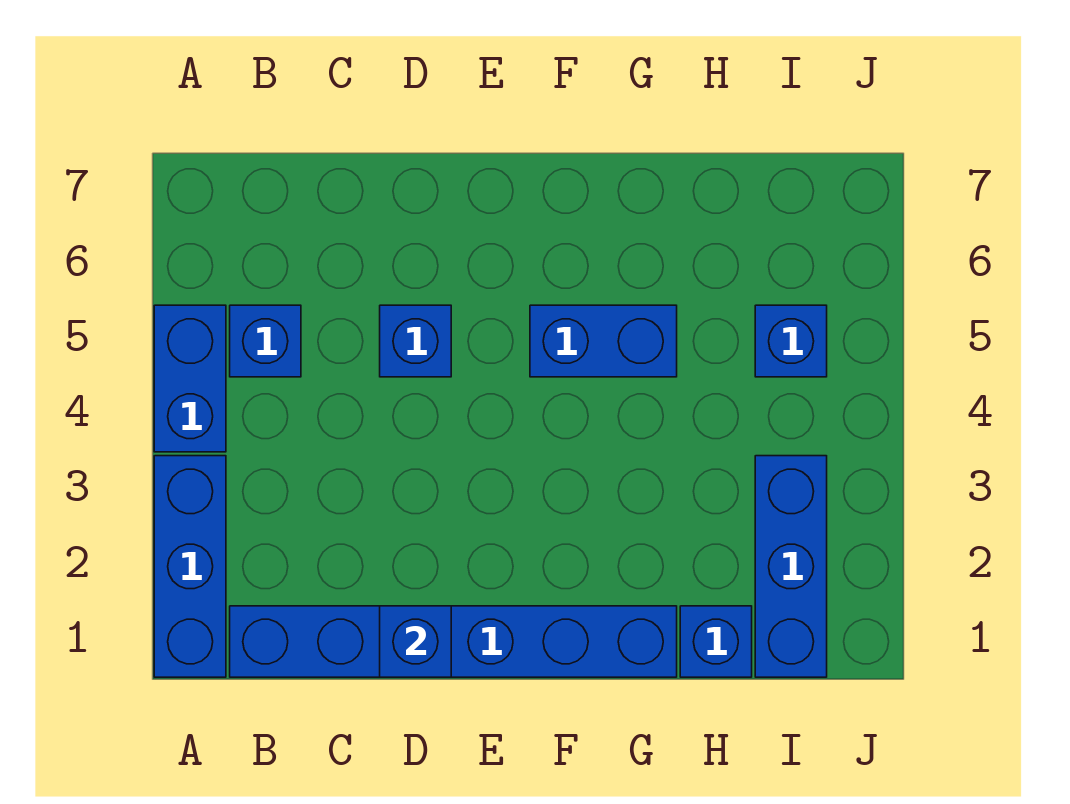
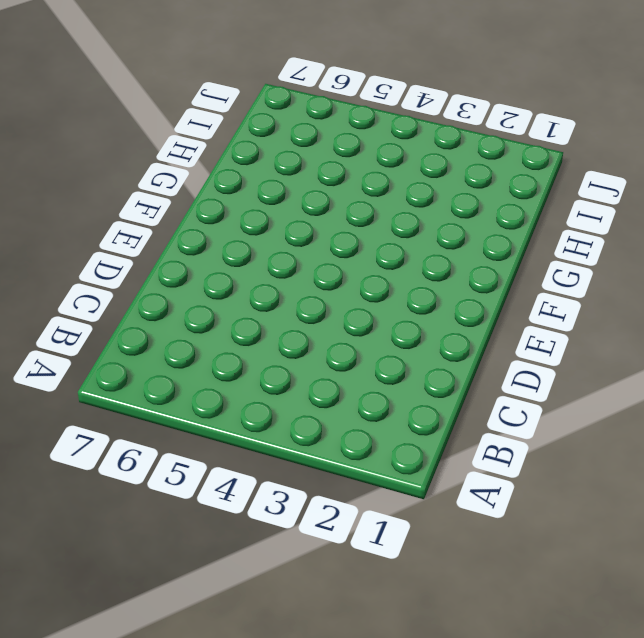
none -> blue brick A1:A3 level 1
none -> blue brick A4:A5 level 1

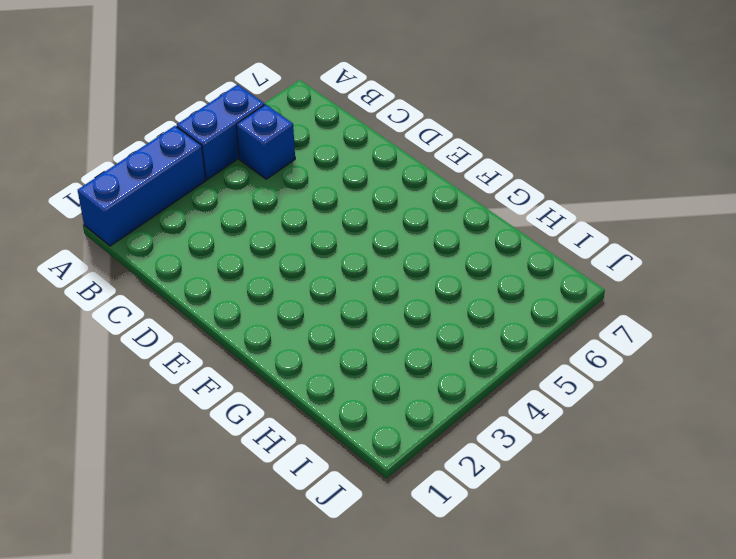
none -> blue brick B1:G1 level 1
none -> blue brick D5 level 1

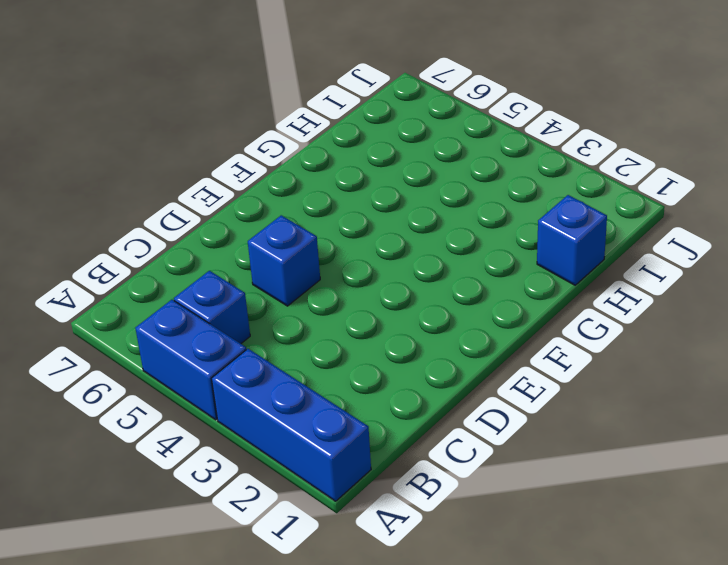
none -> blue brick B1:G1 level 1
none -> blue brick F5:G5 level 1

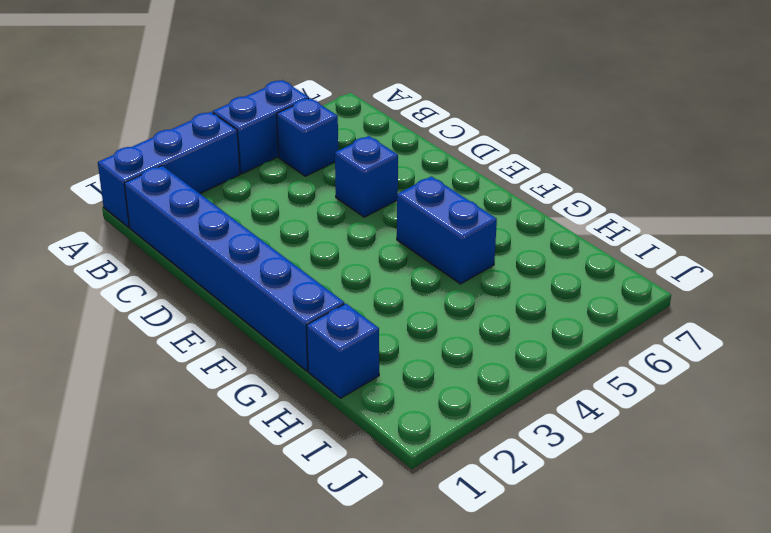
none -> blue brick I1:I3 level 1
none -> blue brick I5 level 1

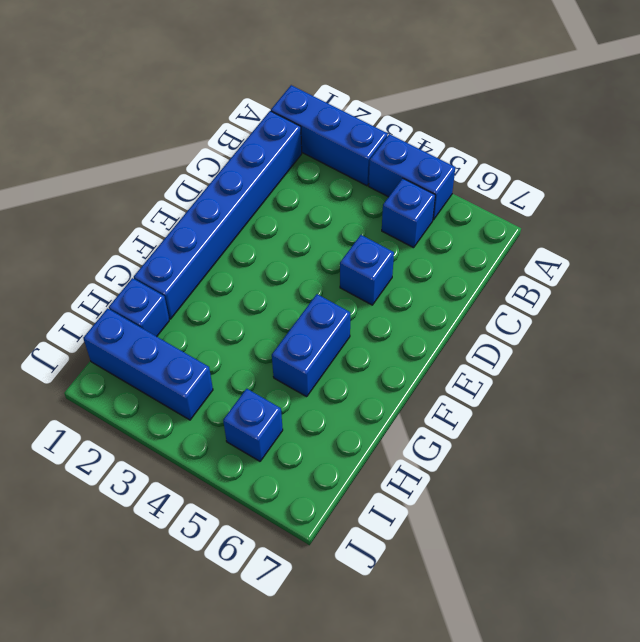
none -> blue brick D1 level 2

